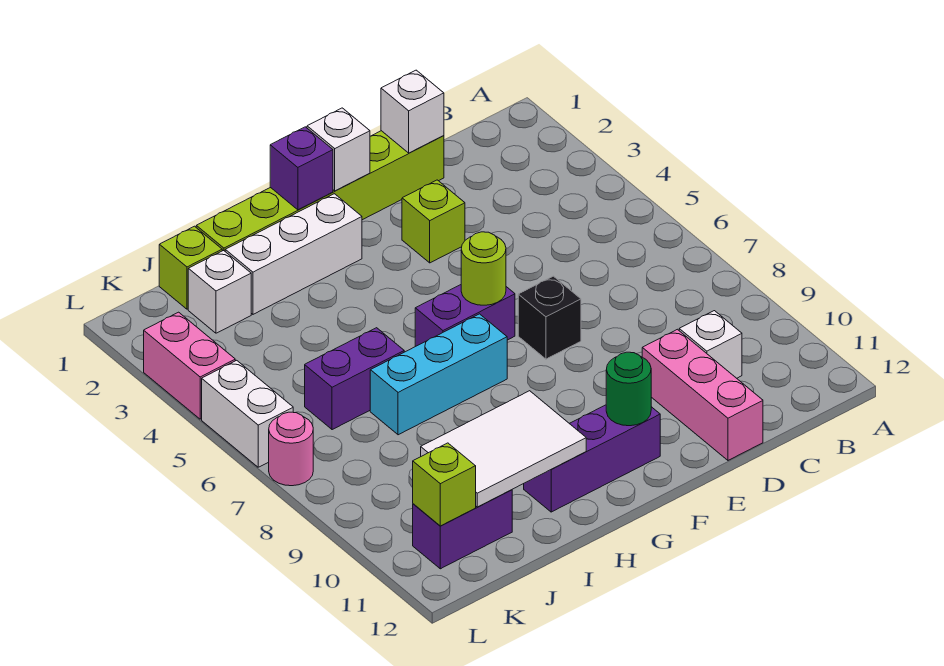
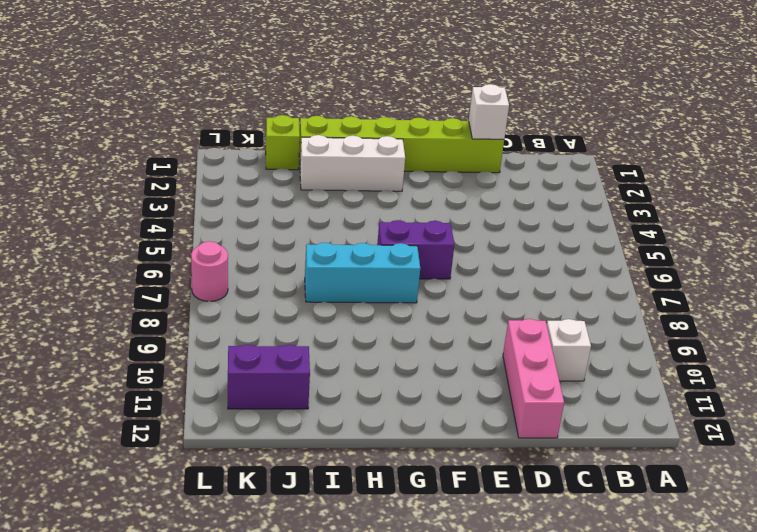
none -> lime brick E3 level 1
none -> black brick E7 level 1
none -> purple brick F11:H11 level 1

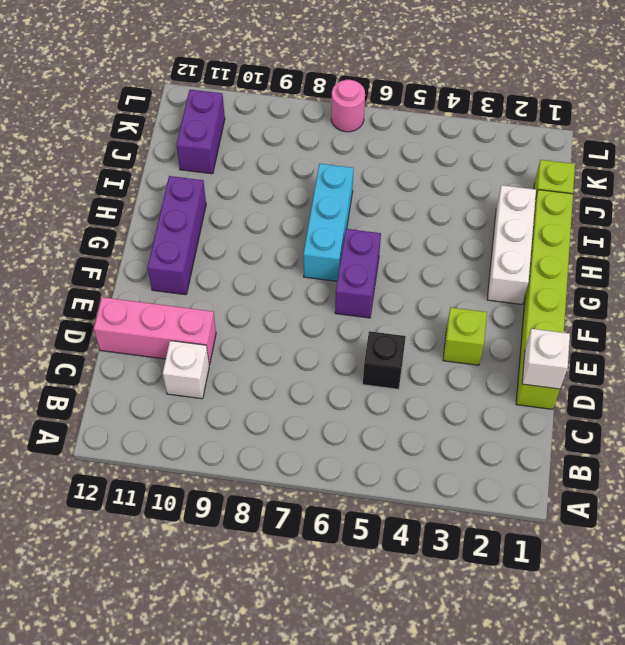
black brick D5 level 1 -> black brick E7 level 1
none -> purple brick I6:J6 level 1
none -> white brick J2 level 1
none -> pink brick L3:L4 level 1

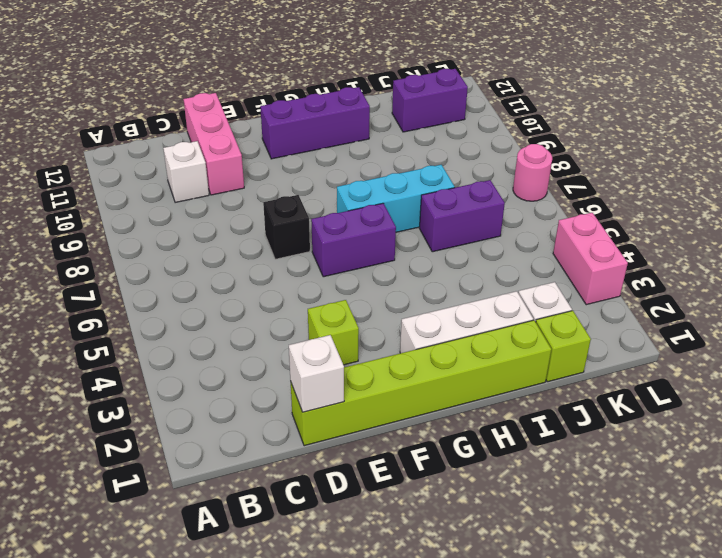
none -> white brick L5:L6 level 1
none -> white brick F1 level 2
none -> lime round brick F6 level 2

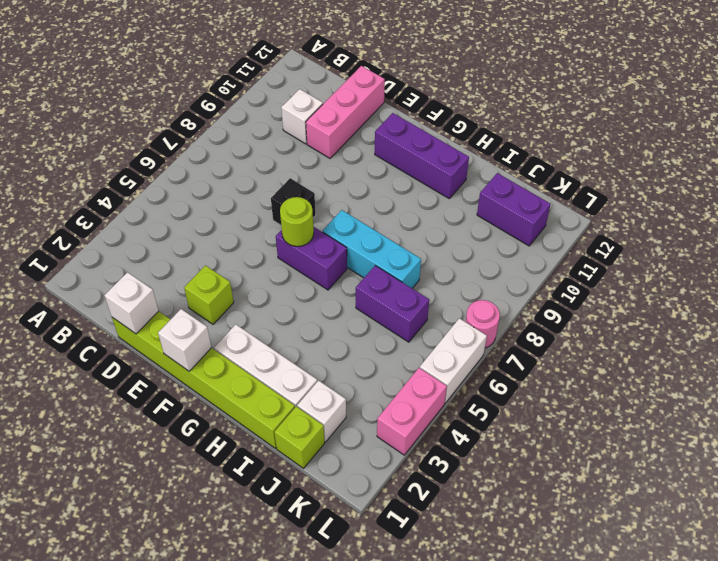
none -> green round brick F11 level 2
none -> purple brick G1 level 2
none -> white tile H10:J11 level 2

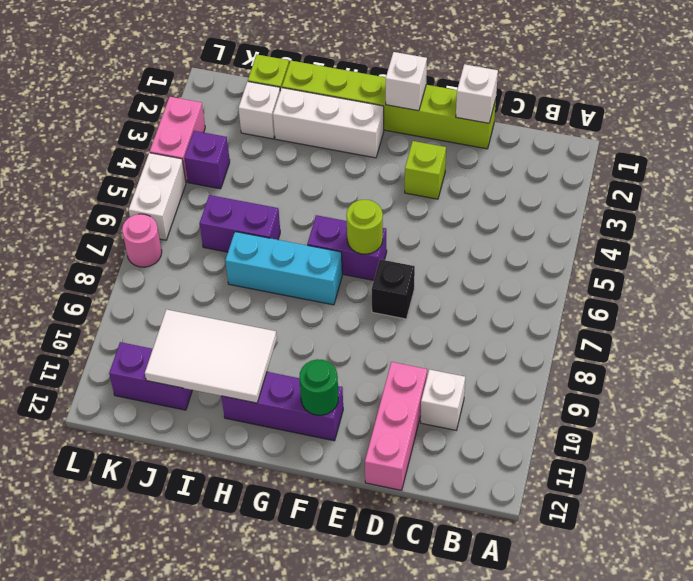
purple brick K4 level 1 -> purple brick G1 level 2
none -> lime brick K11 level 2

